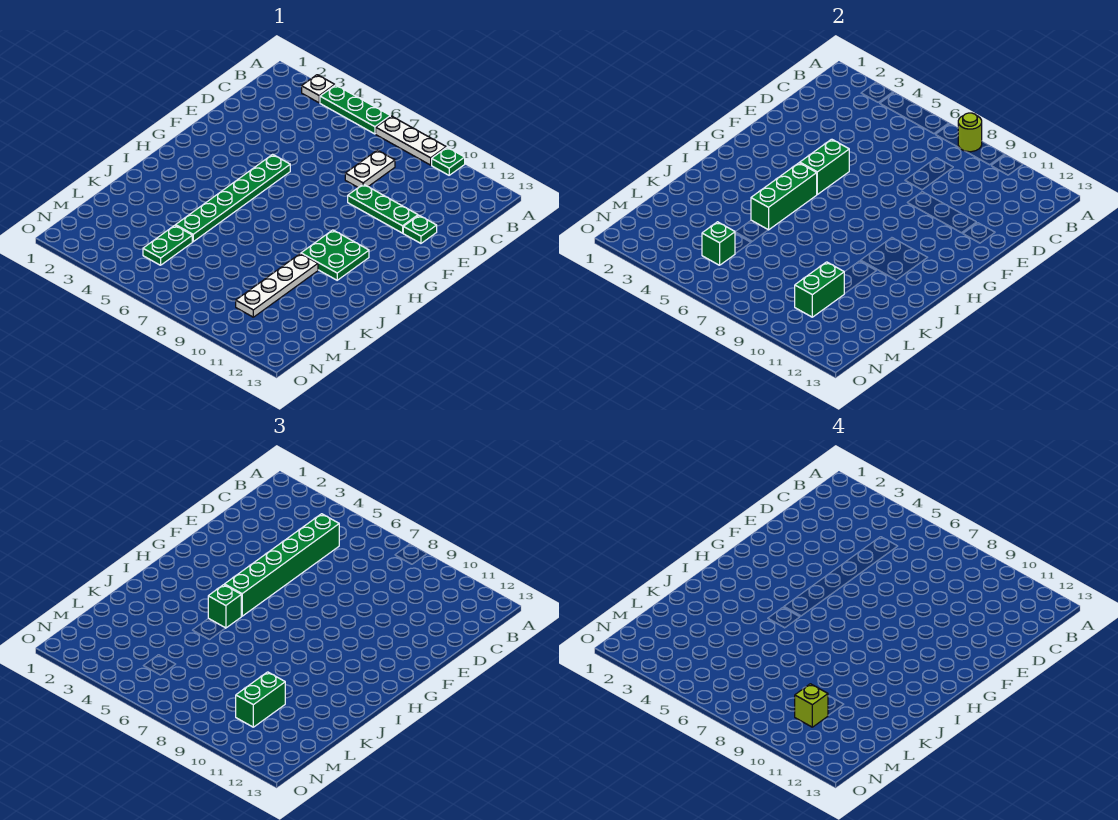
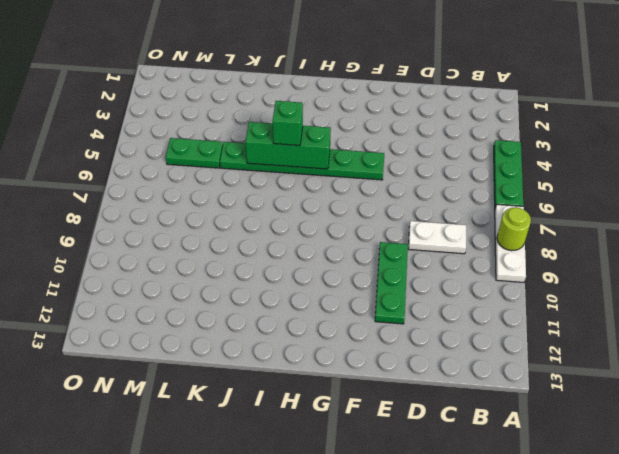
none -> white plate A3 level 1
none -> green plate A10 level 1
none -> green plate E12 level 1

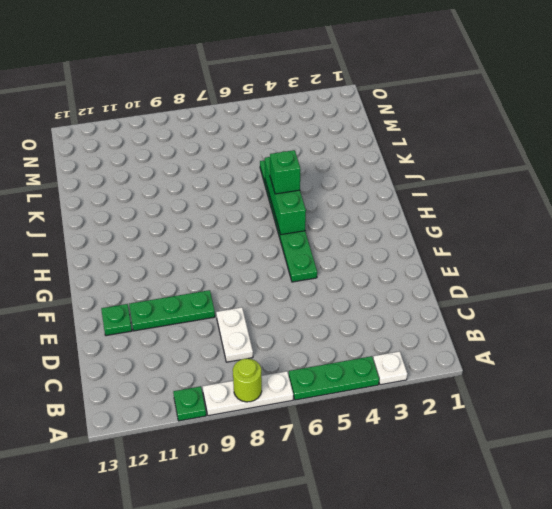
none -> green plate H10:I11 level 1
none -> white plate J10:M10 level 1
none -> green plate L5:M5 level 1

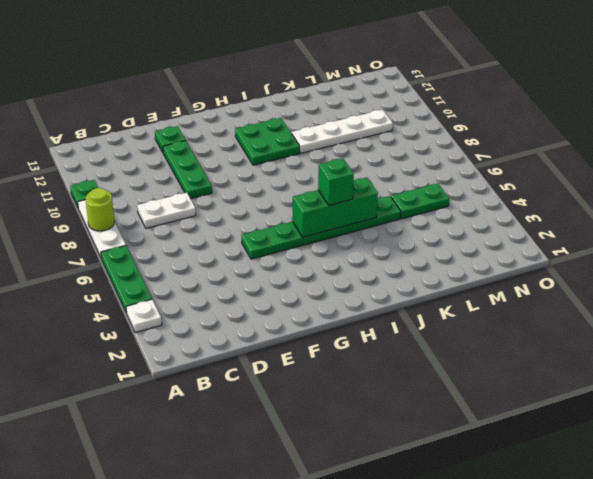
none -> green brick F5:G5 level 2
none -> green brick L10:M10 level 2
none -> green brick M5 level 2

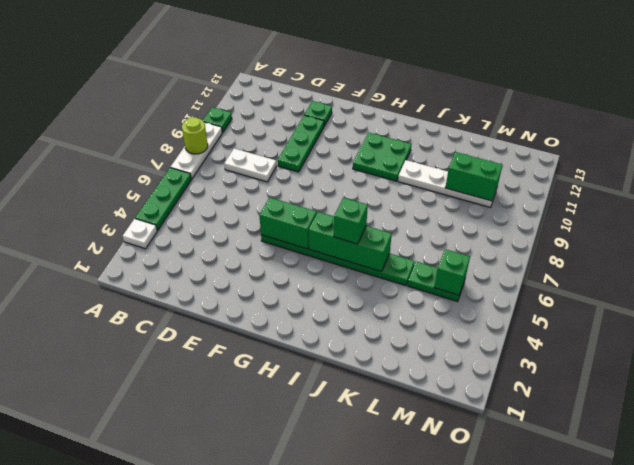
none -> green brick C5:H5 level 3
none -> green brick L10:M10 level 3
none -> lime brick M10 level 4

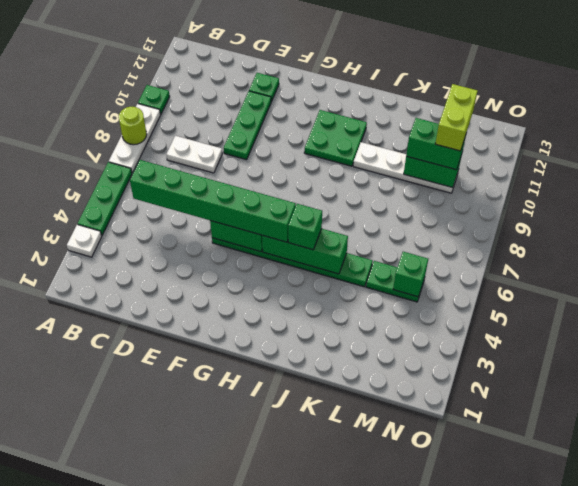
lime brick M10:M11 level 4 -> lime brick M10 level 4

